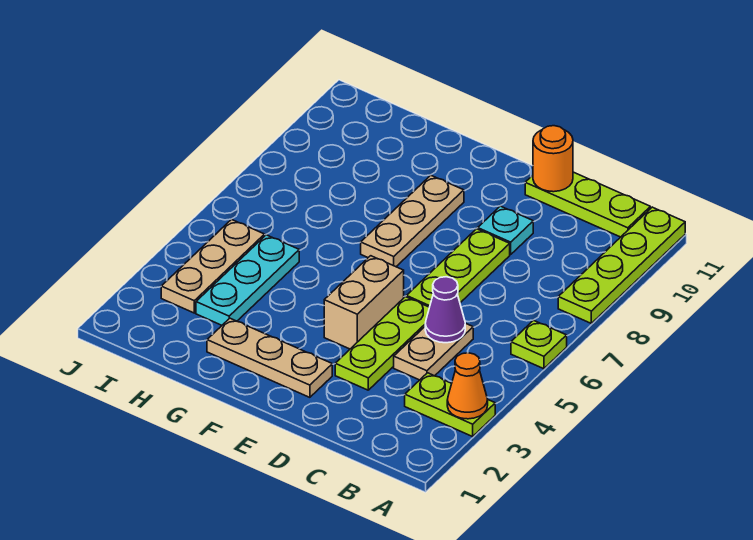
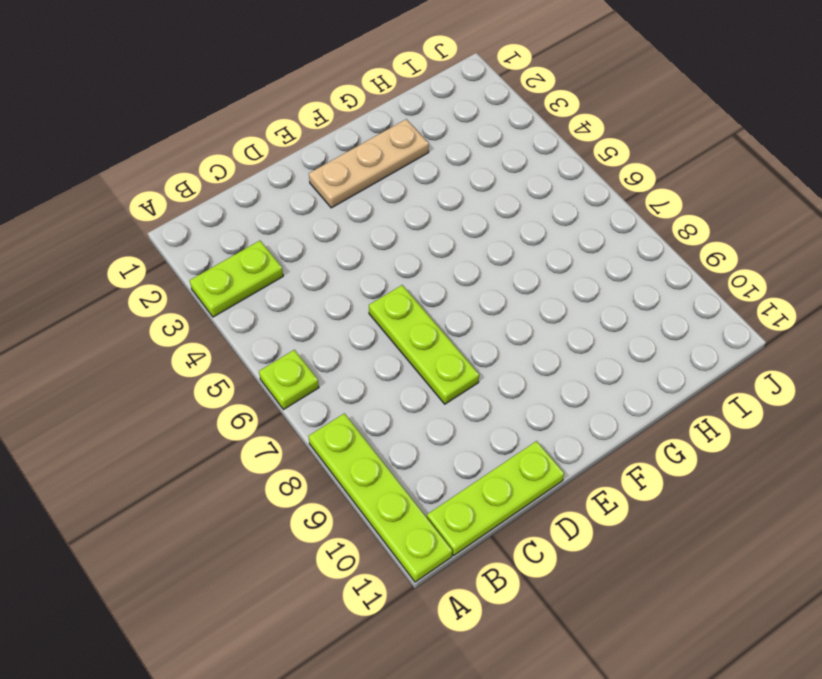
none -> tan plate C4:C5 level 1
none -> lime plate D3:D5 level 1
none -> cyan plate D9 level 1

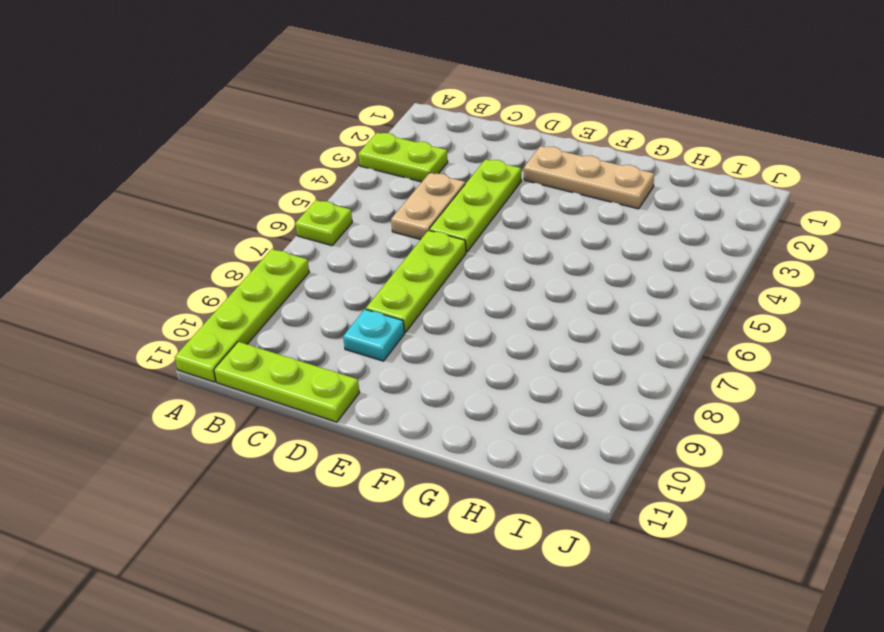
none -> tan brick E4:E5 level 1
none -> tan plate F7:F9 level 1
none -> cyan plate H3:H5 level 1

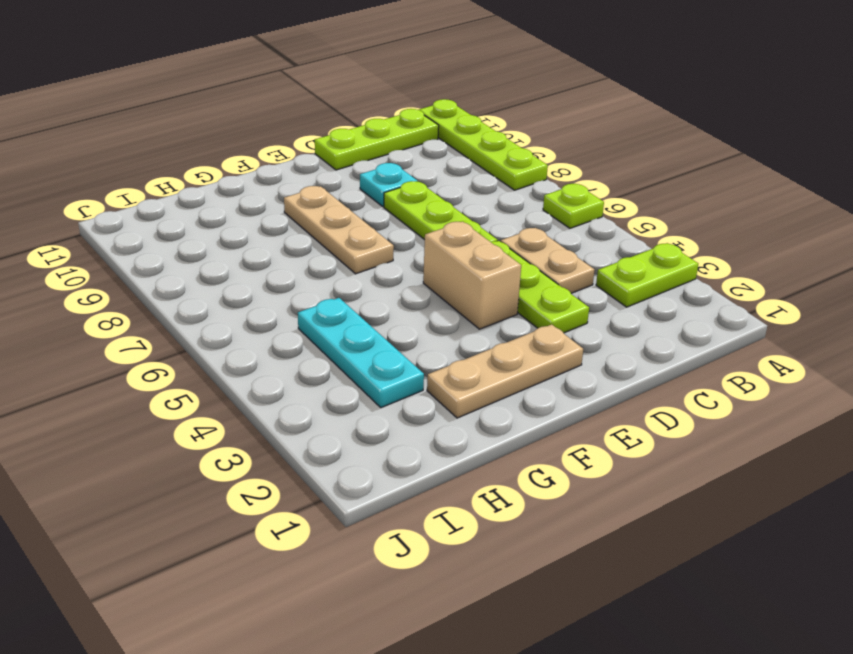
none -> tan plate I3:I5 level 1
none -> orange cone A3 level 2
none -> purple cone C5 level 2

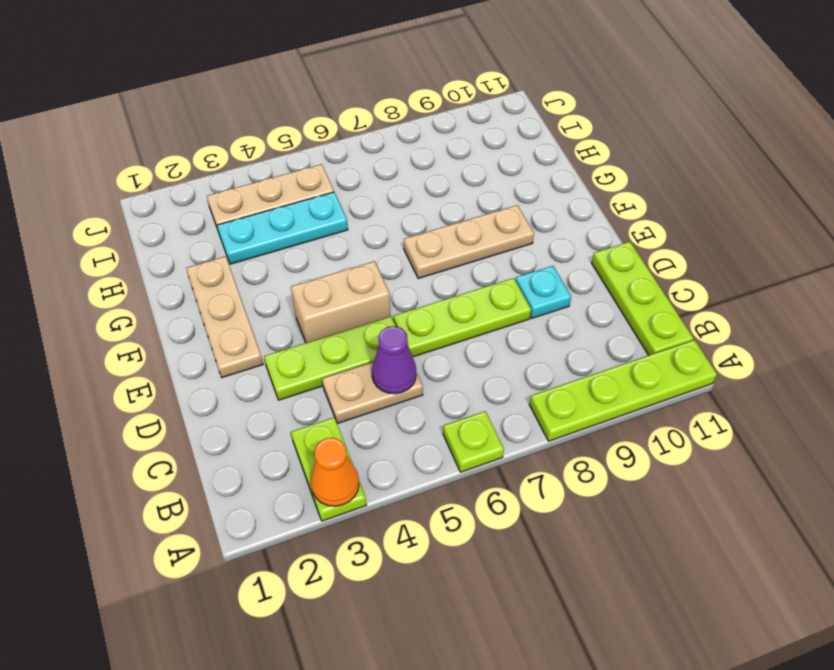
none -> orange round brick D11 level 2

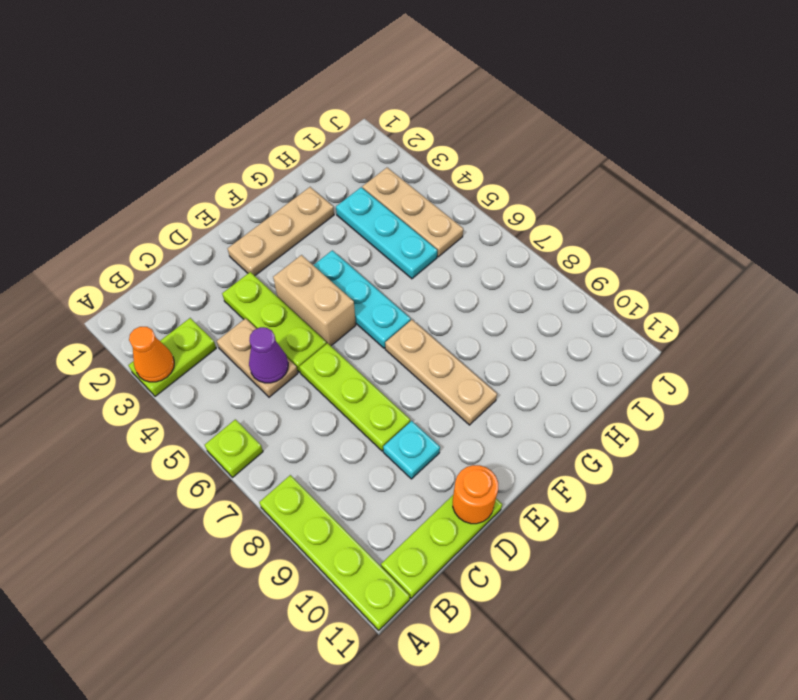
cyan plate F4:F6 level 1 -> none

